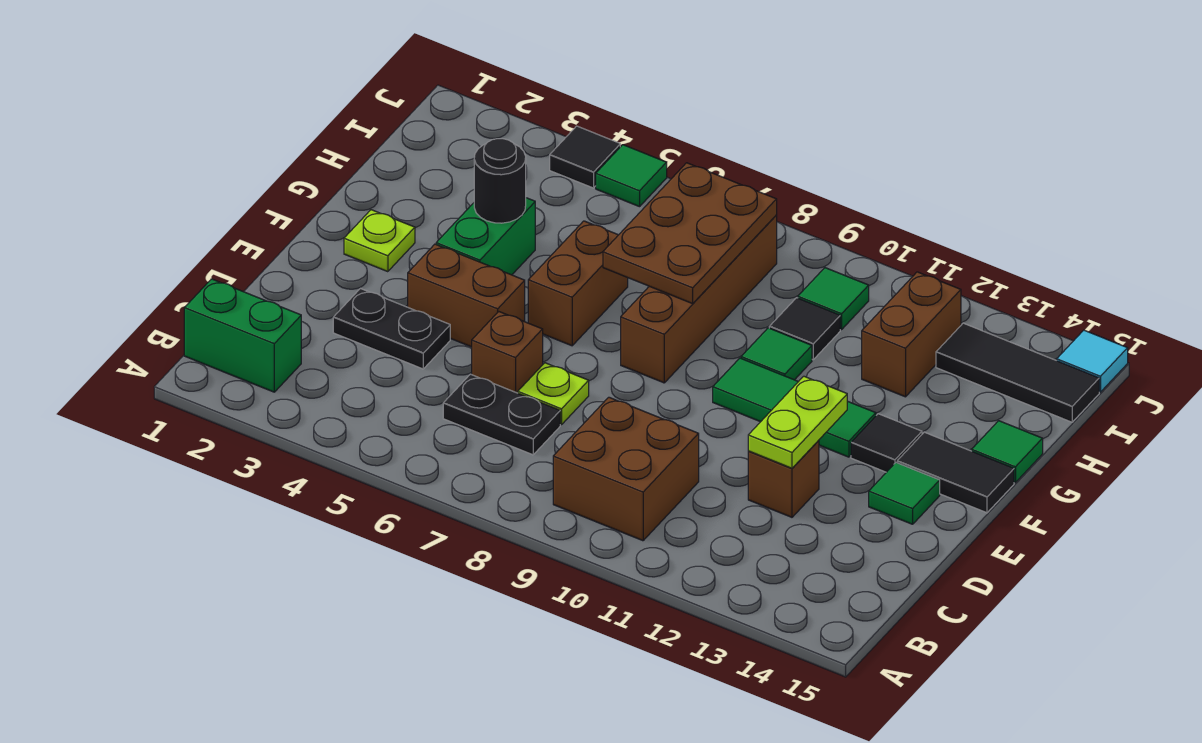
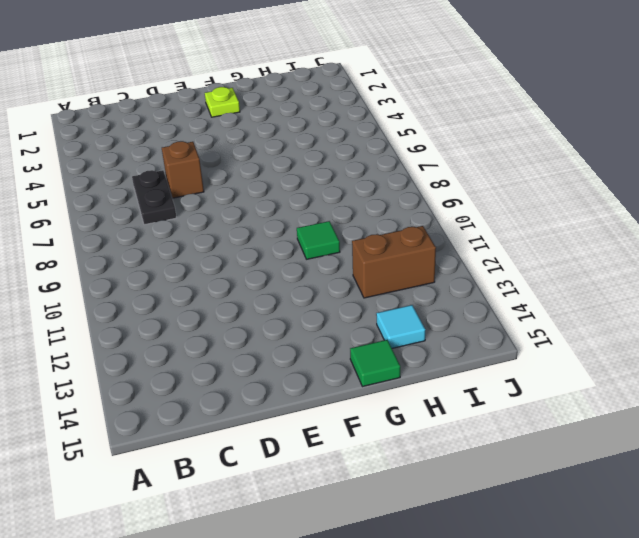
cyan tile H14 level 1 -> cyan tile J15 level 1
none -> green brick B1:B2 level 1
none -> brown brick B9:C10 level 1
none -> black plate D3:D4 level 1

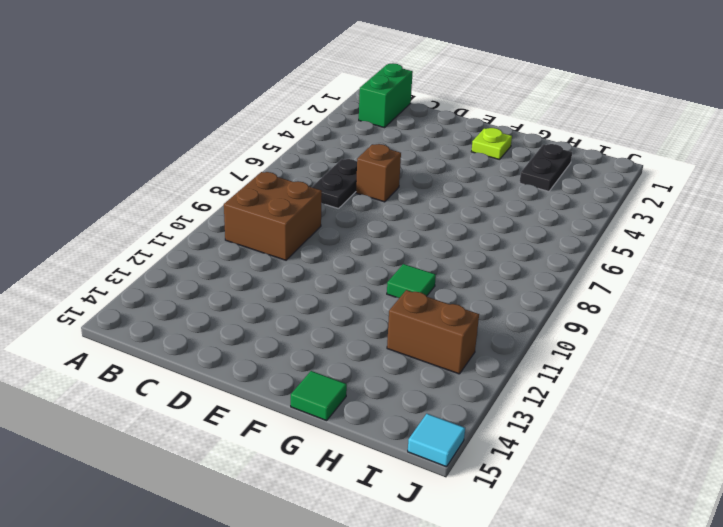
black plate H2:H3 level 1 -> black plate D3:D4 level 1
none -> lime plate D7 level 1
none -> brown brick D12 level 1
none -> brown brick E4:E5 level 1

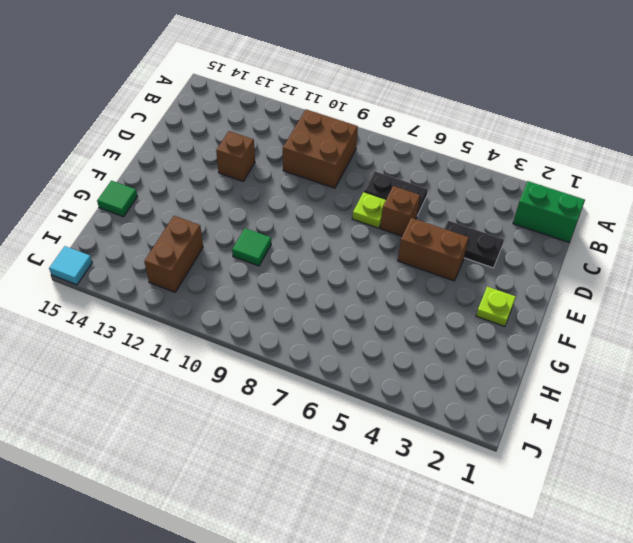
none -> green tile E14 level 1
none -> green brick F4:G4 level 1
none -> brown brick F6:G6 level 1

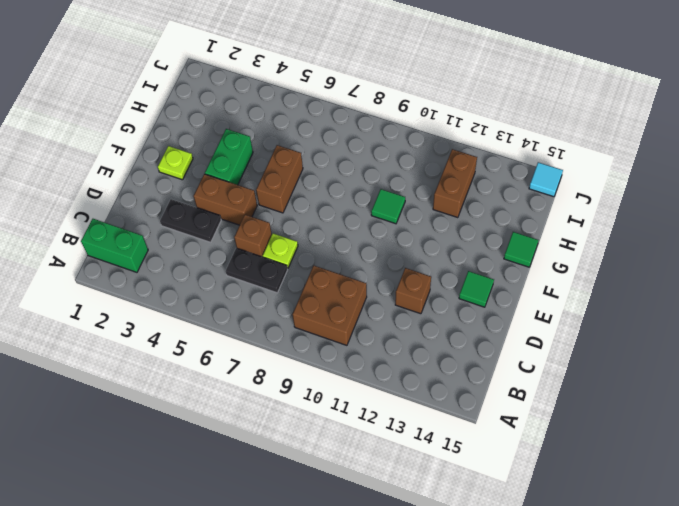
none -> brown brick F8:I8 level 1
none -> green tile F10:F12 level 1
none -> black tile F13 level 1

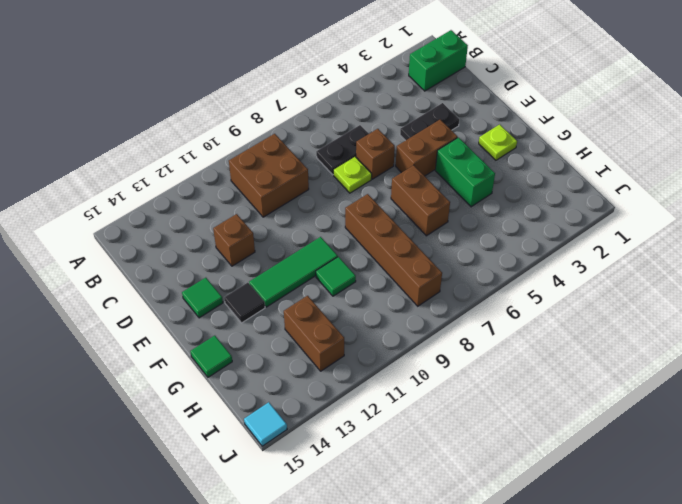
none -> black tile F14:F15 level 1
none -> black tile H10 level 1
none -> green tile I10 level 1

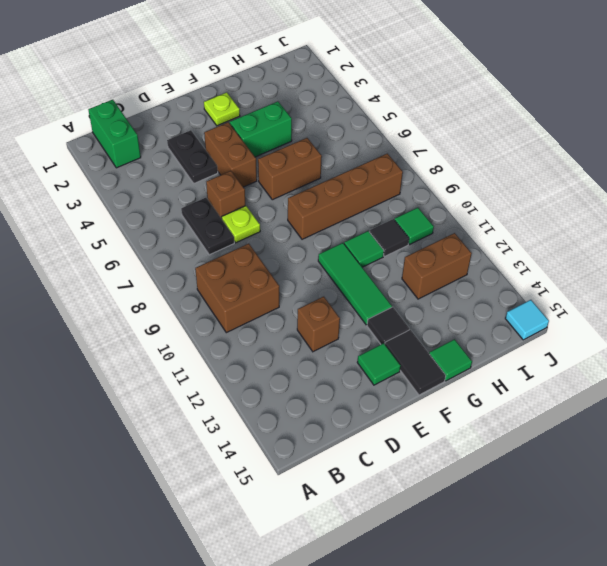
none -> black tile I13:I15 level 1
none -> black tile J4 level 1
none -> green tile J5 level 1

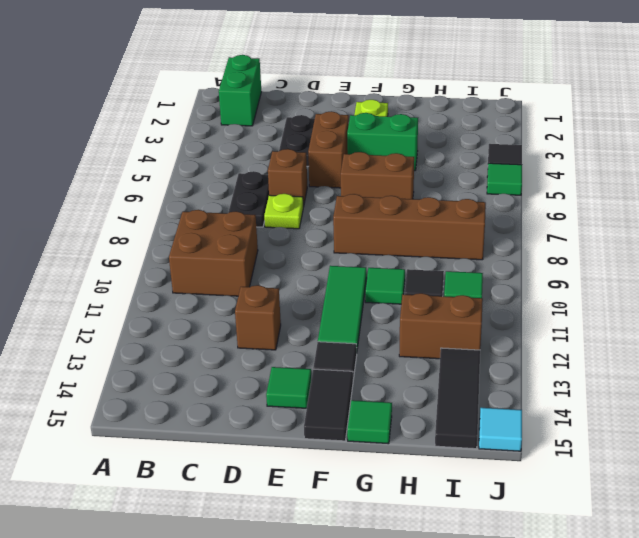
none -> lime plate D12:E12 level 2
none -> black round brick G4 level 2
none -> brown plate G7:I8 level 2

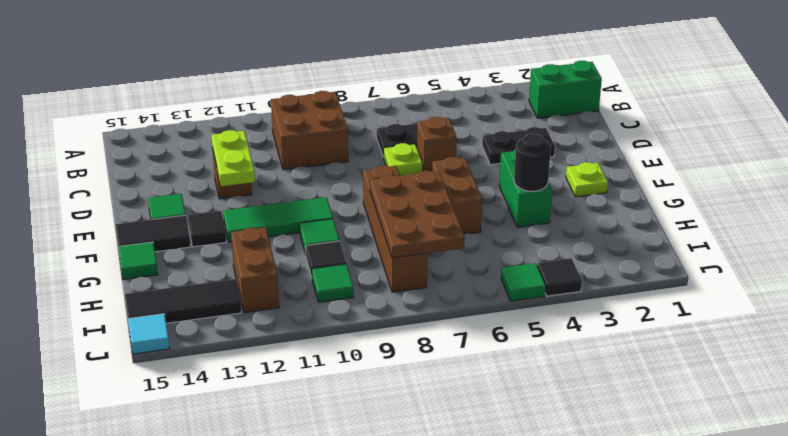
none -> brown brick E4:E5 level 1

